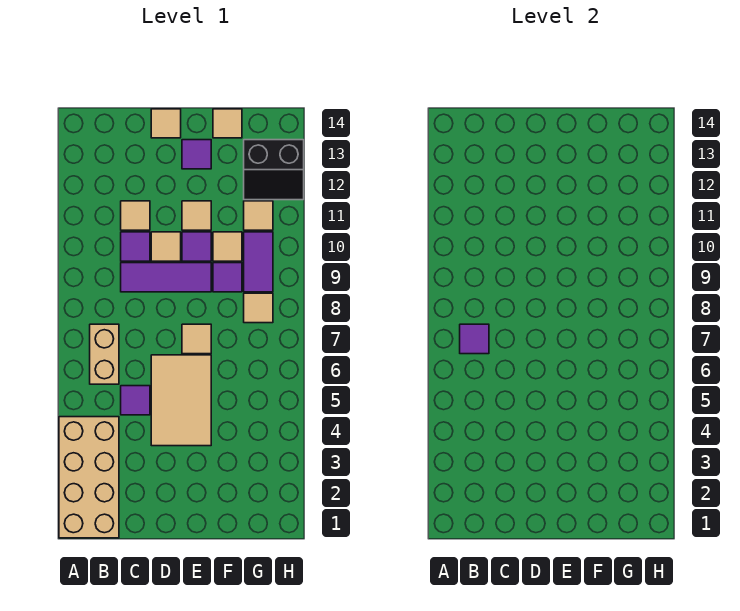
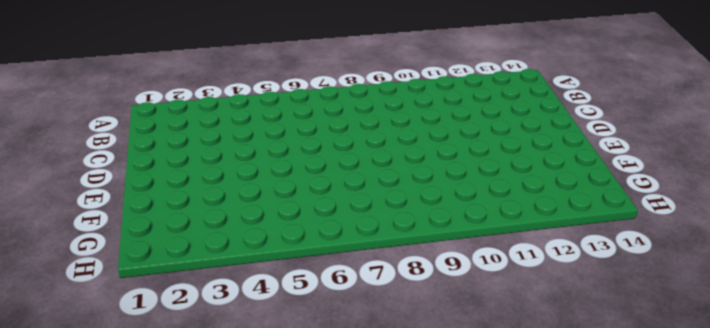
none -> tan brick A1:B4 level 1
none -> tan brick B6:B7 level 1
none -> purple tile C5 level 1

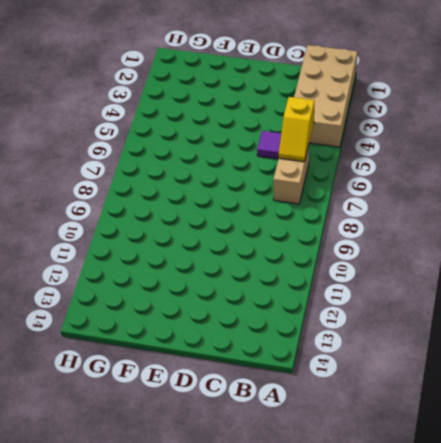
yellow slope B5:B6 level 2 top 5 -> none
none -> purple tile C9:E9 level 1
none -> purple tile C10 level 1
none -> tan tile C11 level 1

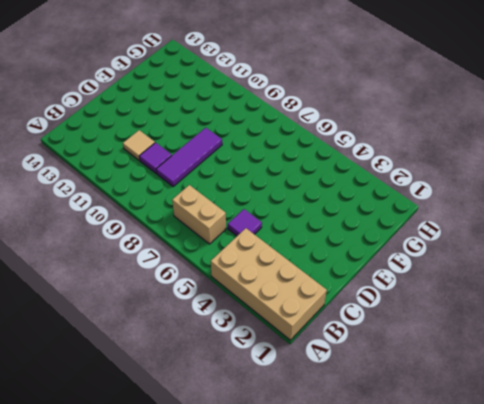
none -> tan tile D4:E6 level 1
none -> tan tile D10 level 1
none -> tan tile D14 level 1

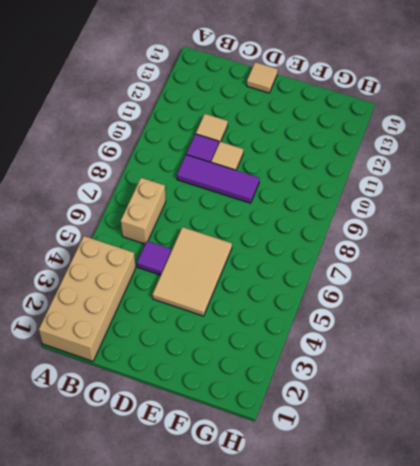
none -> tan tile E7 level 1
none -> purple tile E10 level 1
none -> tan tile E11 level 1

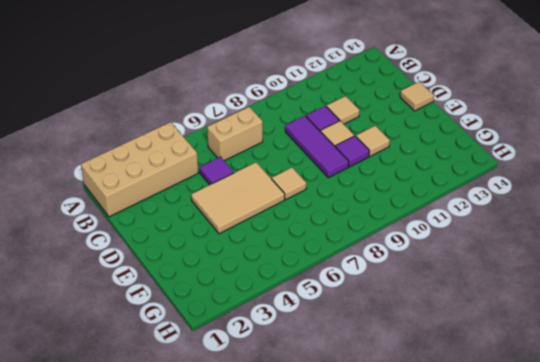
none -> purple tile E13 level 1
none -> purple tile F9 level 1
none -> tan tile F10 level 1

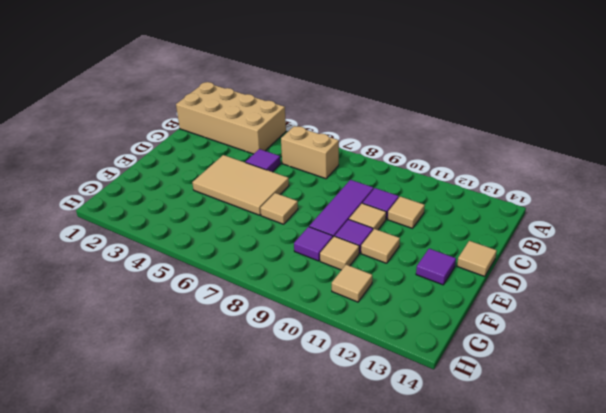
none -> tan tile F14 level 1
none -> tan tile G8 level 1
none -> purple tile G9:G10 level 1

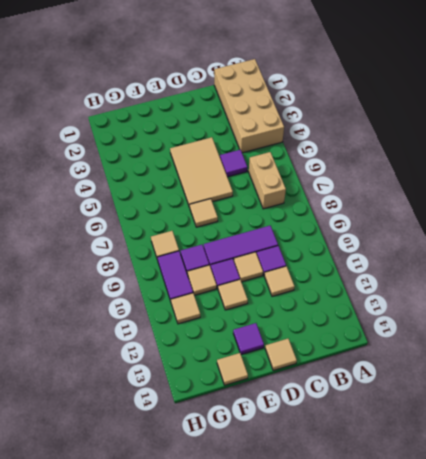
none -> black slope G12:H13 level 1 top 13
none -> purple tile B7 level 2

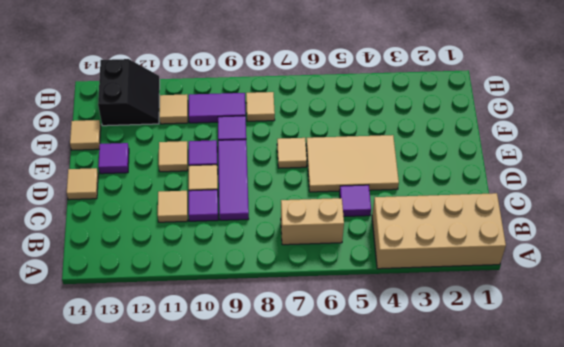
none -> tan tile F10 level 1
none -> purple tile B7 level 2

